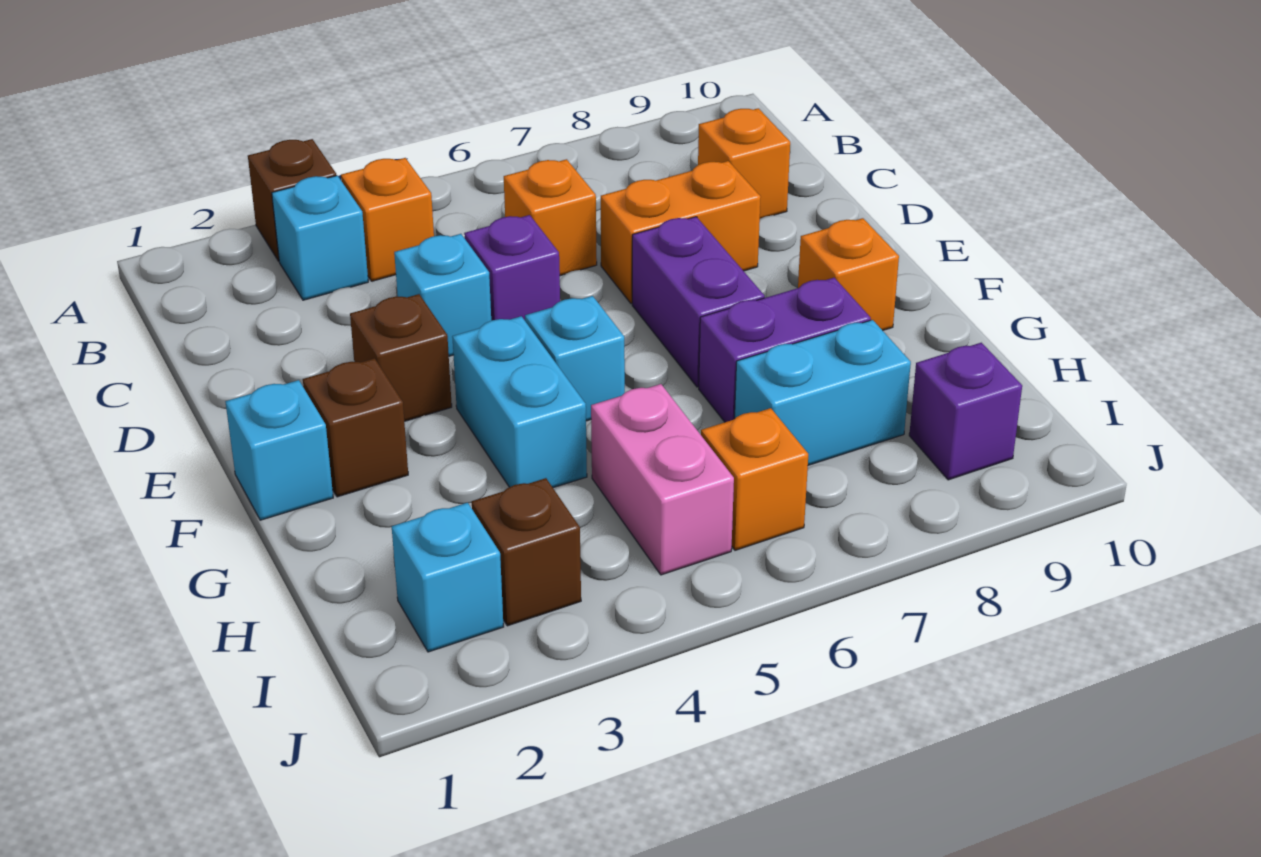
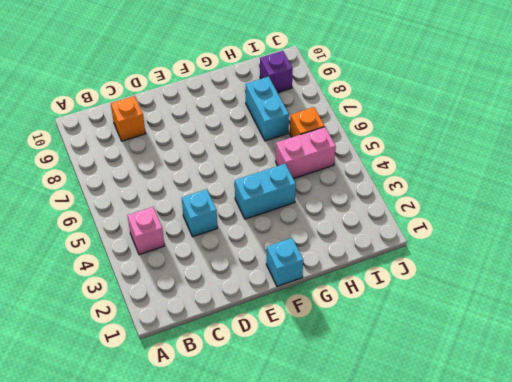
pink brick B4 level 1 -> orange brick B4 level 1
none -> brown brick A3 level 1
none -> cyan brick B3 level 1
none -> orange brick C6 level 1

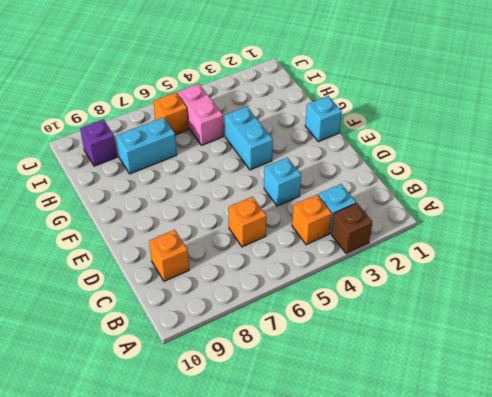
none -> purple brick D5 level 1
none -> orange brick D7:D8 level 1
none -> brown brick E3 level 1

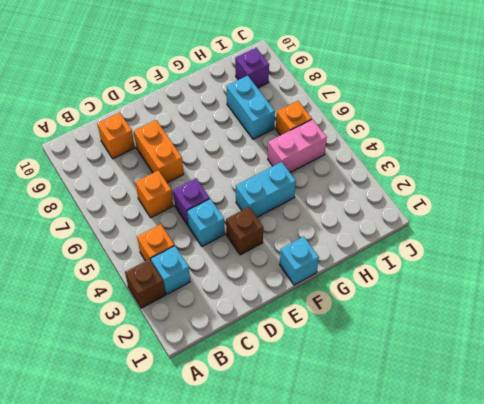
none -> purple brick E7:F7 level 1
none -> brown brick F2 level 1
none -> cyan brick F5 level 1

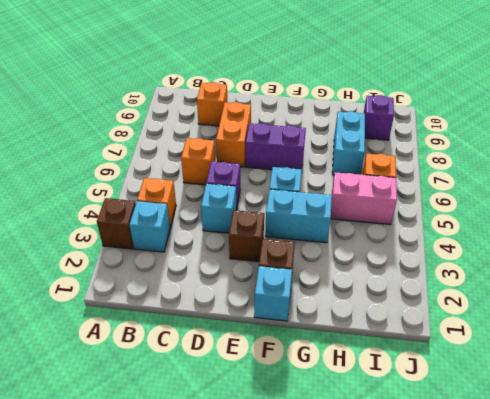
none -> orange brick F9 level 1
none -> purple brick G7:G8 level 1
none -> cyan brick I2 level 1

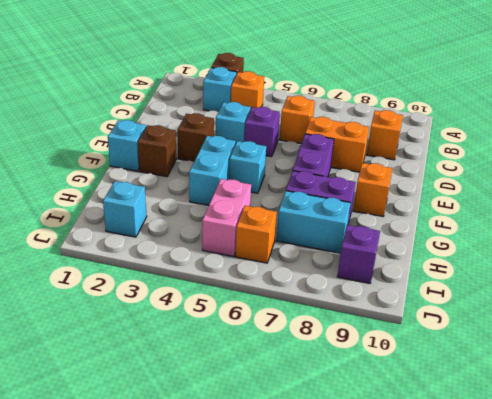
none -> brown brick I3 level 1

